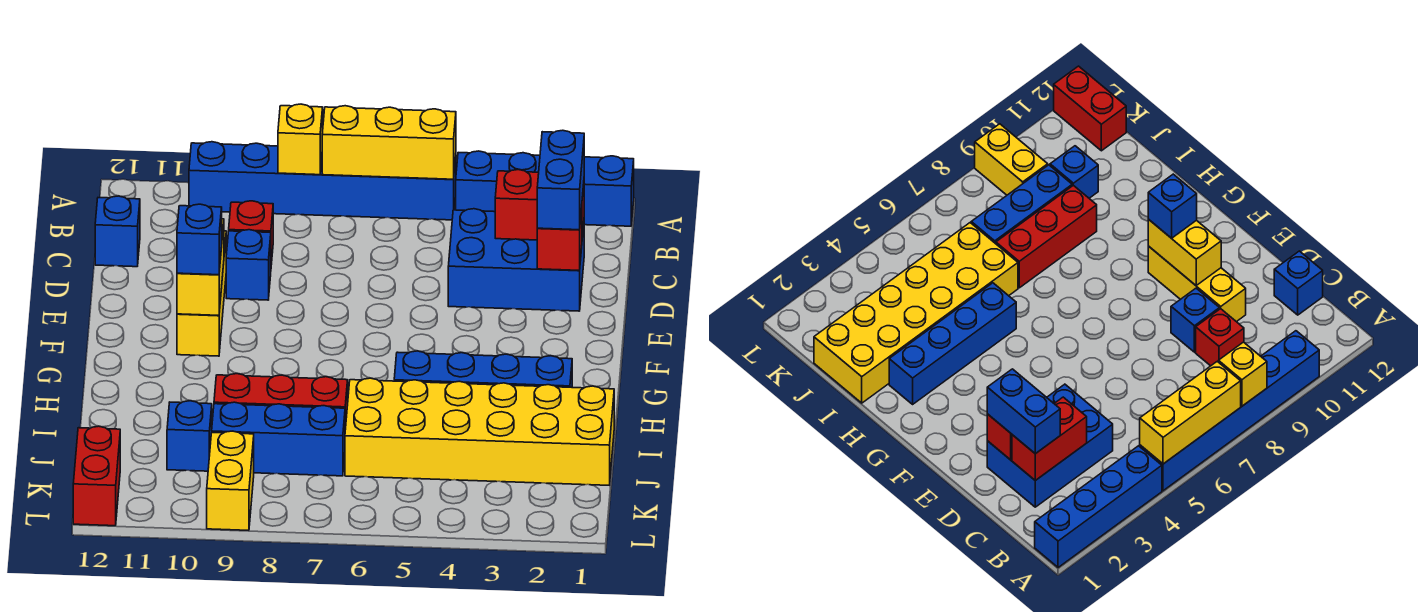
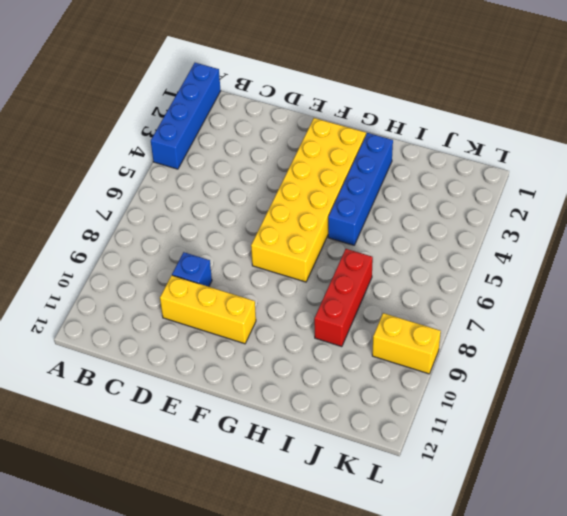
yellow brick F2:G7 level 1 -> yellow brick I1:J6 level 1
none -> blue brick A5:A10 level 1
none -> blue brick C2:D4 level 1
none -> red brick C9 level 1

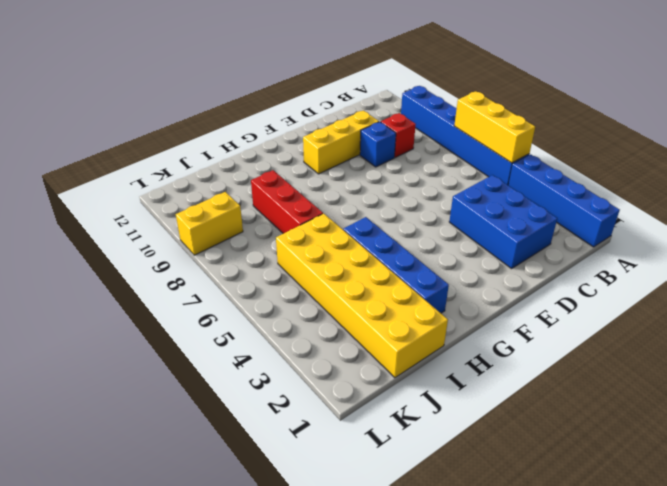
none -> blue brick C12 level 1
none -> blue brick J7:J9 level 1
none -> blue brick J10 level 1

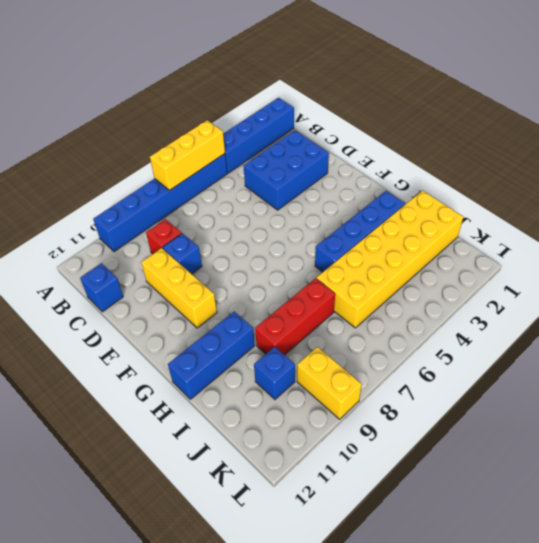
blue brick H10:H12 level 1 -> blue brick J7:J9 level 1
none -> red brick K12:L12 level 1
none -> yellow brick A8 level 2
none -> red brick C2:C3 level 2

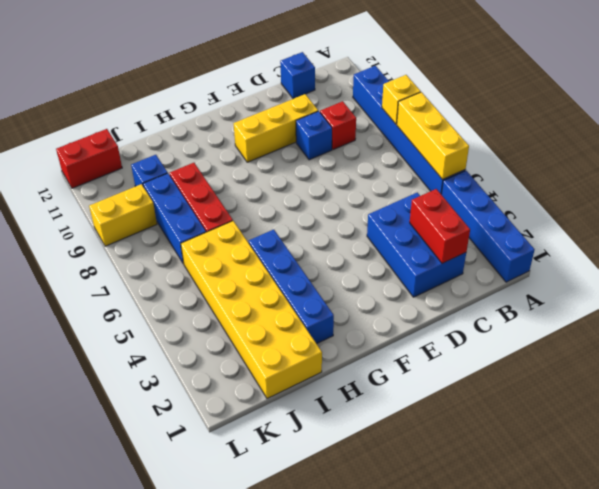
none -> red brick D2 level 2
none -> yellow brick E10:F10 level 2
none -> blue brick C2:D2 level 3

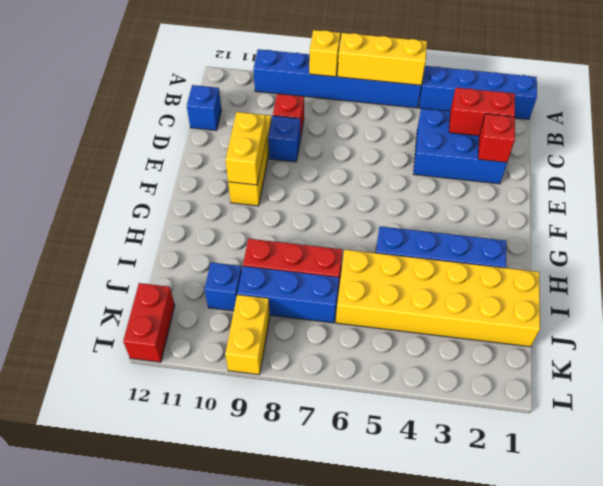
none -> blue brick C2:D2 level 3
none -> blue brick F10 level 3

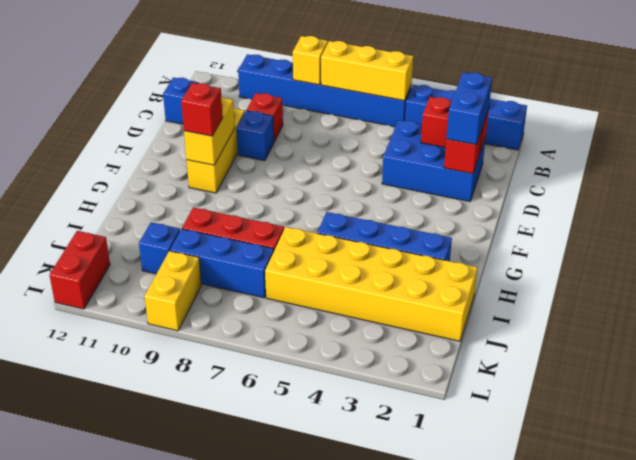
red brick F10 level 3 -> blue brick F10 level 3

